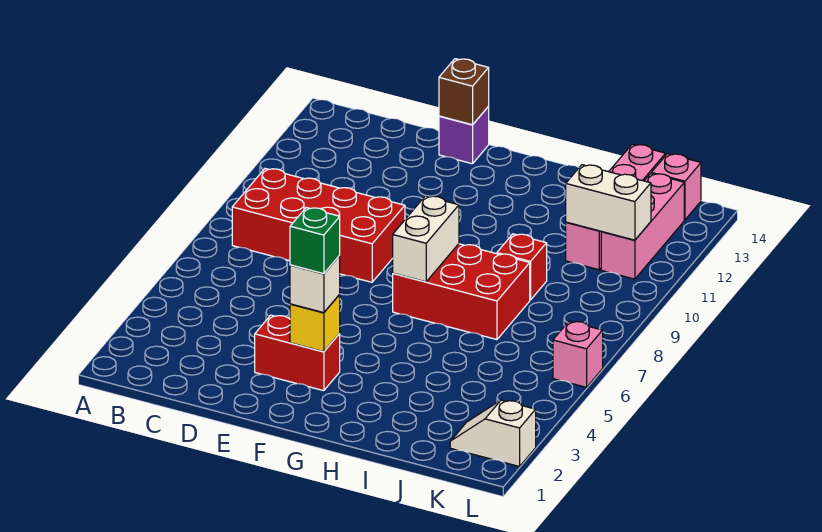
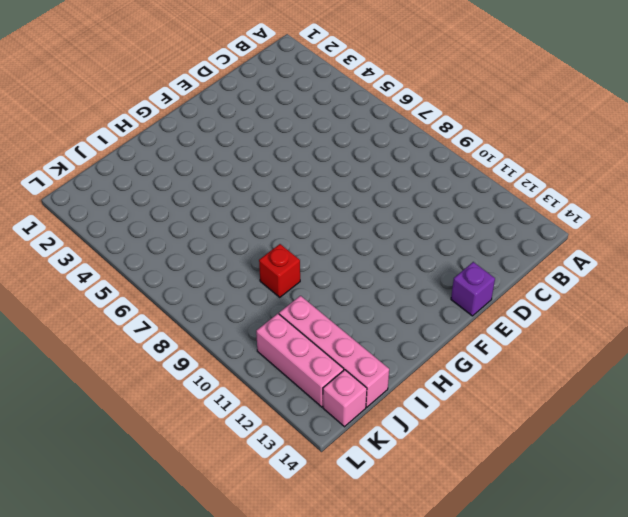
none -> red brick B8:E9 level 1
none -> red brick E3:F3 level 1
none -> red brick G7:I8 level 1

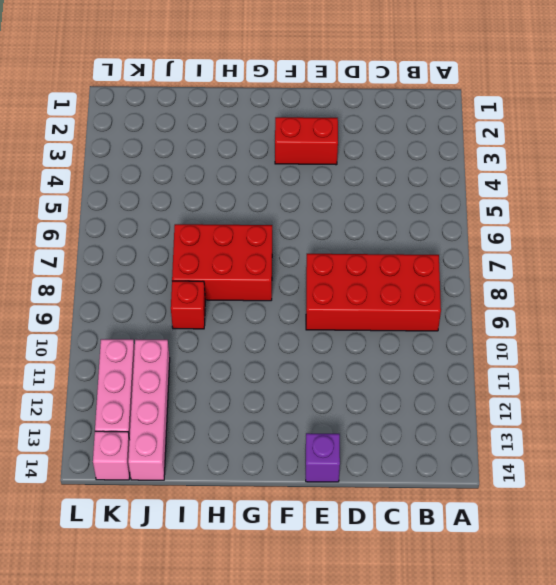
none -> white slope K2:L2 level 1 top L
none -> pink brick L6 level 1
none -> brown brick E14 level 2

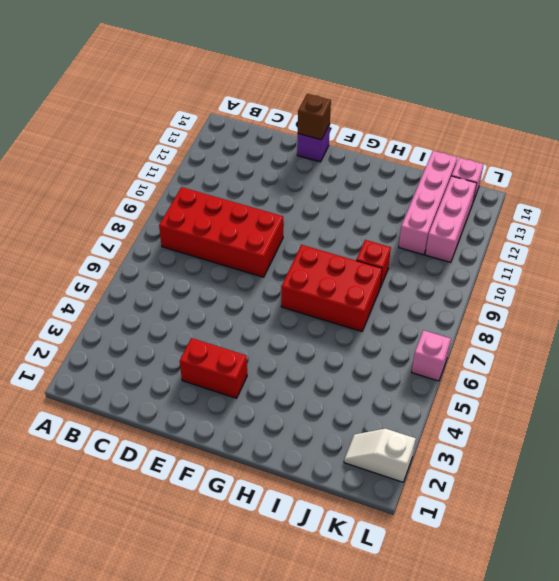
none -> yellow brick F3 level 2
none -> white brick G7:G8 level 2
none -> white brick J11:K11 level 2

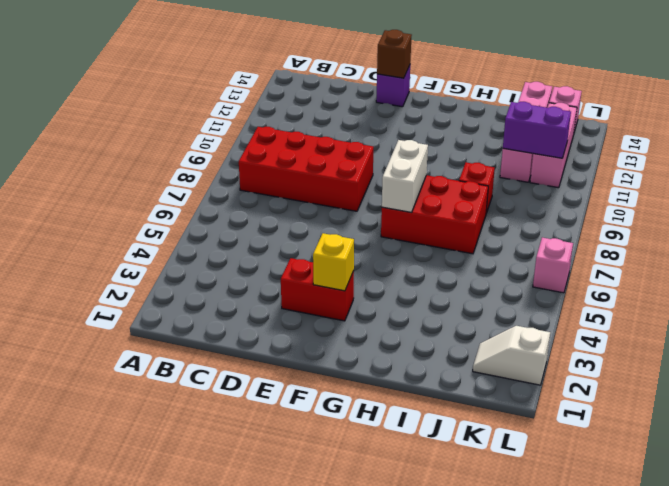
purple brick J11:K11 level 2 -> white brick J11:K11 level 2
none -> white brick F3 level 3
none -> green brick F3 level 4

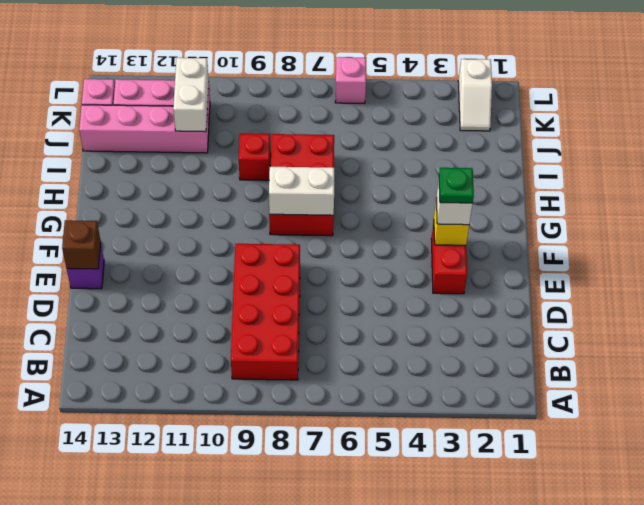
green plate F3 level 4 -> green brick F3 level 4

